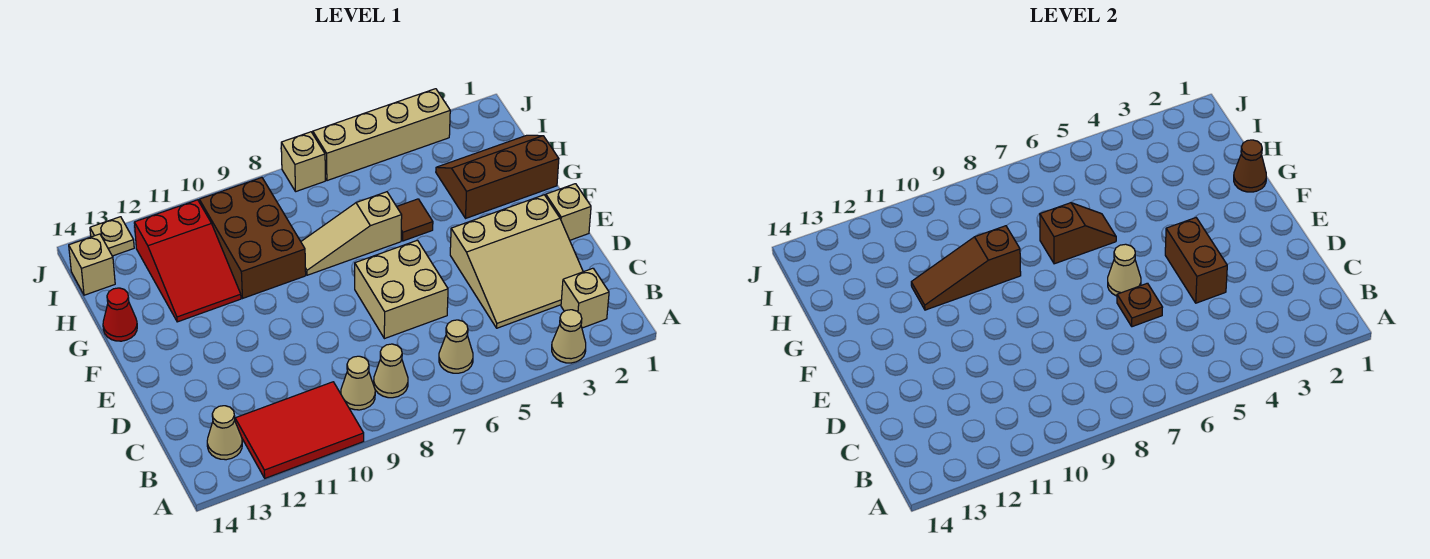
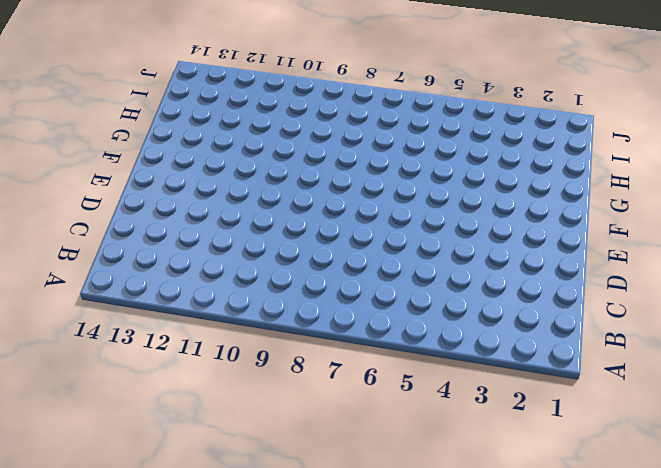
none -> tan cone A3 level 1
none -> red tile A10:B12 level 1
none -> tan brick B2 level 1

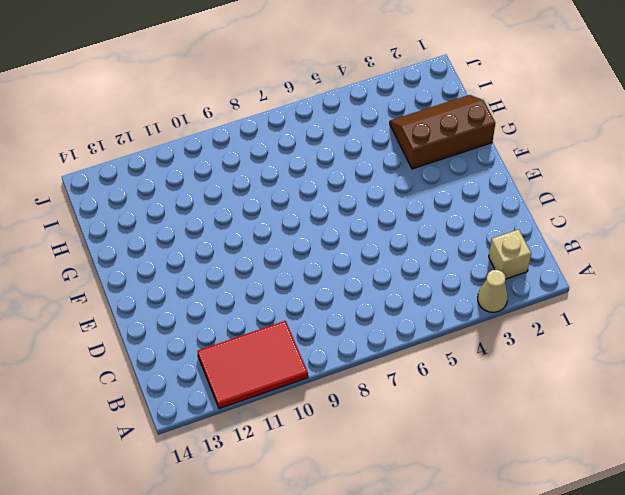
none -> tan cone B6 level 1
none -> tan cone B8 level 1
none -> tan cone B9 level 1

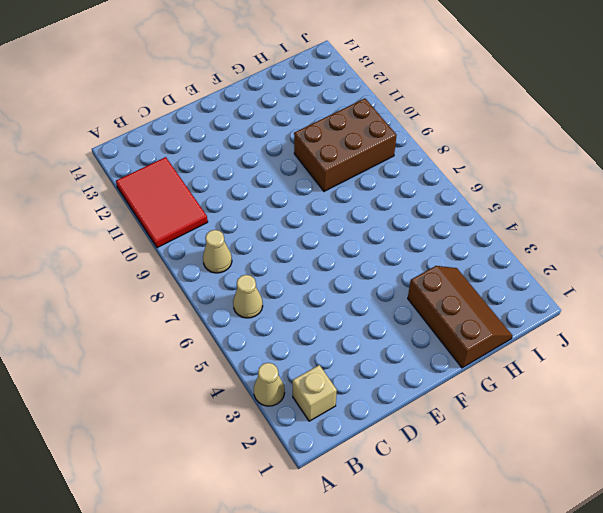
none -> tan cone B9 level 1
none -> tan cone B13 level 1
none -> tan slope C2:E4 level 1 top E

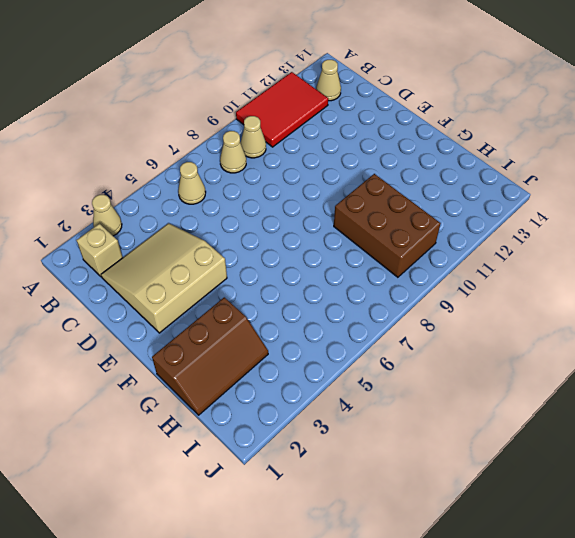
none -> tan brick D6:E7 level 1
none -> tan brick E1 level 1
none -> brown tile G5 level 1

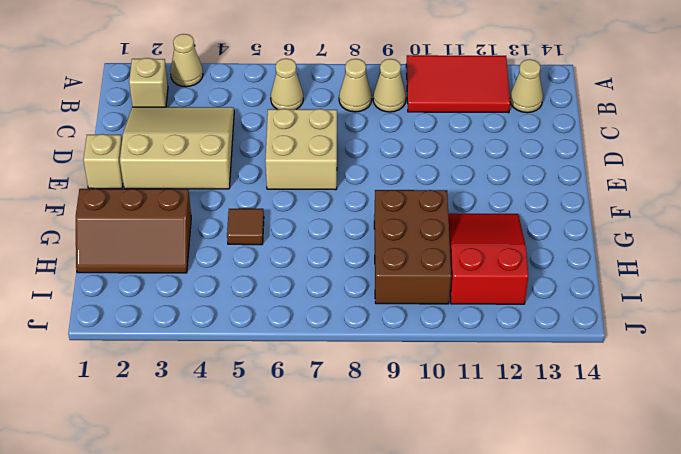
none -> tan slope G6:G8 level 1 top 6
none -> red cone G14 level 1
none -> tan brick I14 level 1

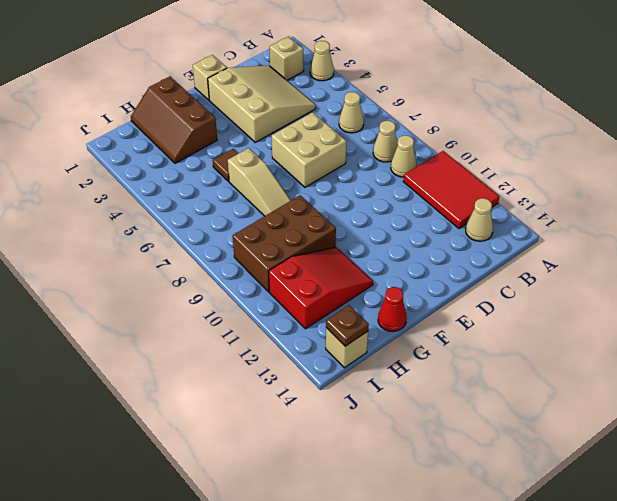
brown plate I14 level 2 -> brown plate D6 level 2
none -> tan brick J3:J6 level 1
none -> tan brick J7 level 1
none -> tan plate J13 level 1

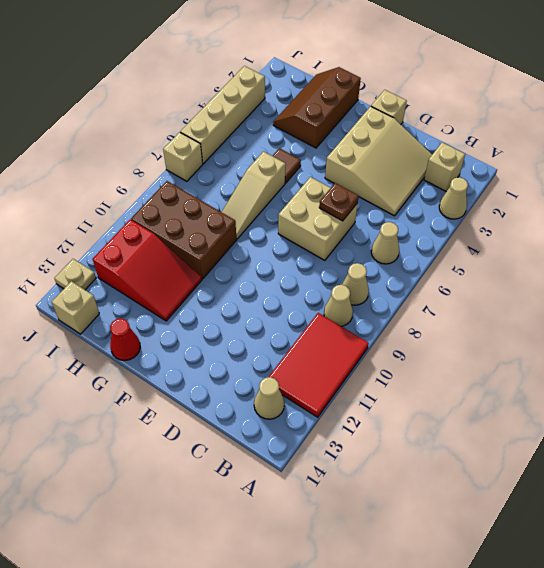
none -> brown brick D4:E4 level 2
none -> tan cone E6 level 2
none -> brown cone G1 level 2

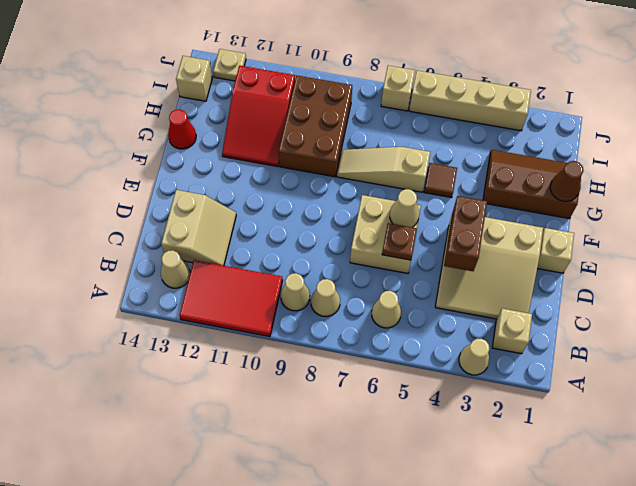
tan slope C12:D13 level 1 top 13 -> none
none -> brown slope G6:G7 level 2 top 7
none -> brown slope G9:G11 level 2 top 9

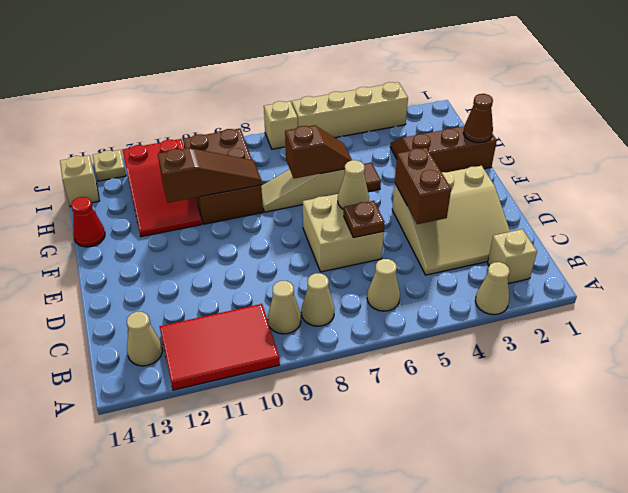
brown slope G9:G11 level 2 top 11 -> brown slope G9:G11 level 2 top 9
none -> tan brick E1 level 1

